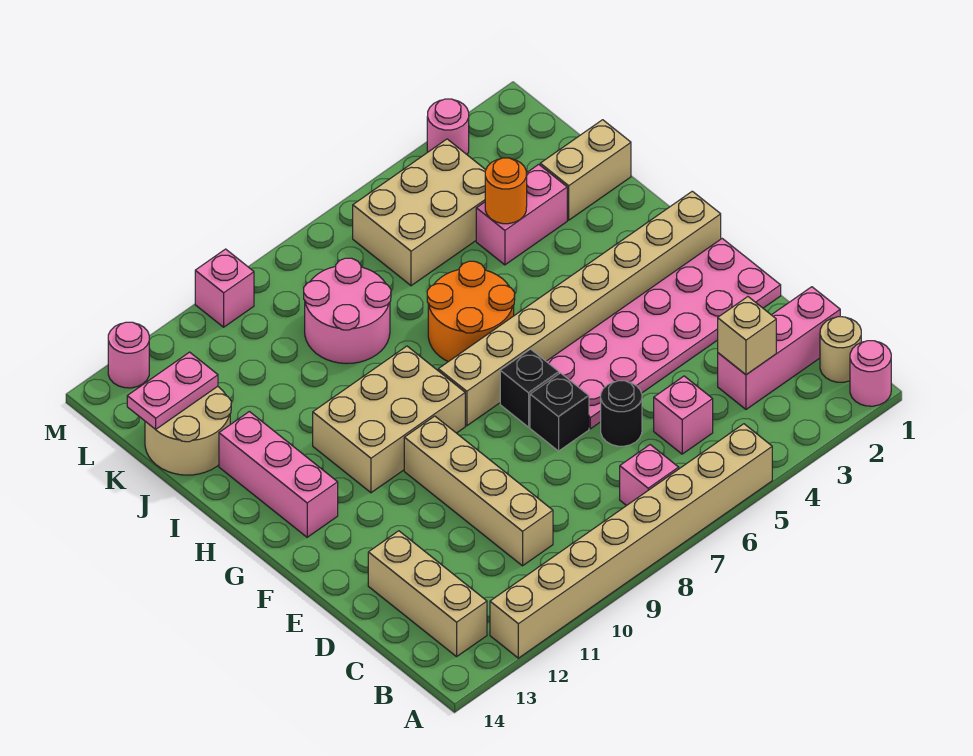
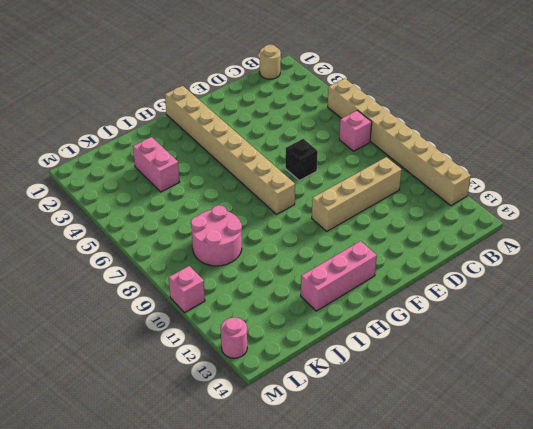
none -> pink round brick A1 level 1
none -> tan brick B13:D13 level 1
none -> pink brick C1:C3 level 1

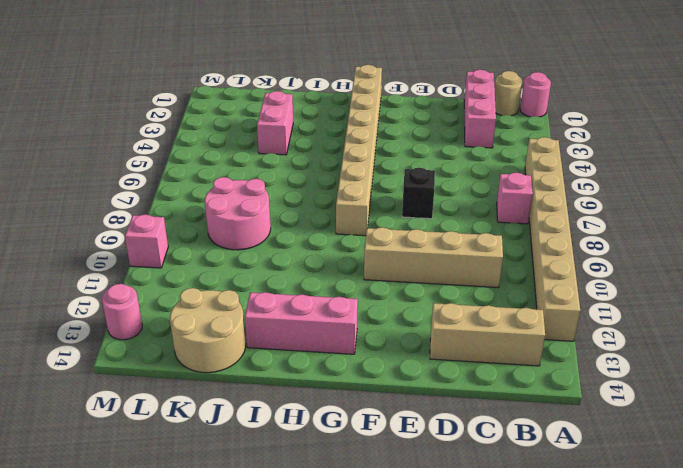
none -> pink brick C5 level 1
none -> black round brick D6 level 1
none -> pink plate E1:F6 level 1

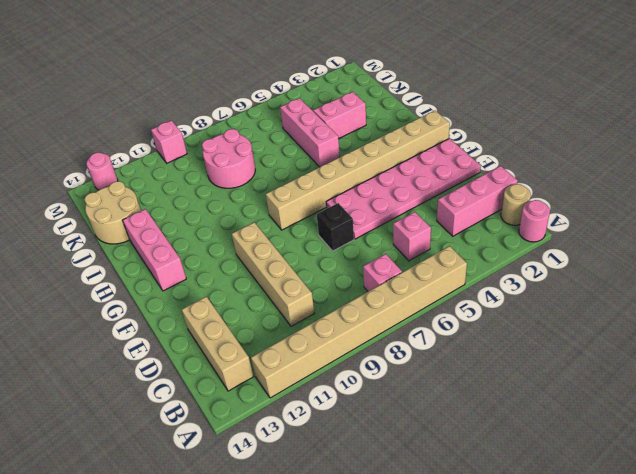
pink brick I5:K5 level 1 -> tan brick K4:L6 level 1
none -> black round brick D6 level 1
none -> black brick F7 level 1
none -> tan brick G9:H11 level 1

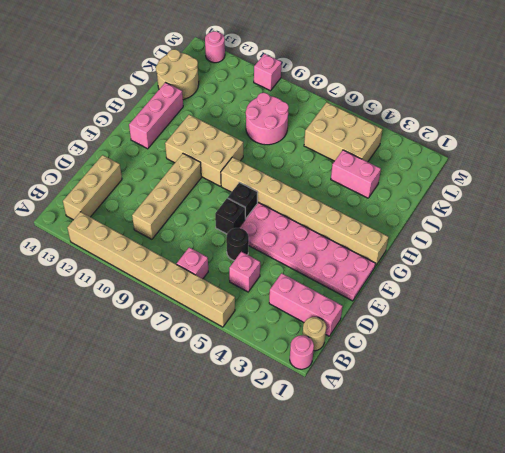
none -> orange round brick H6:I7 level 1
none -> tan brick J1:J2 level 1
none -> pink round brick M3 level 1

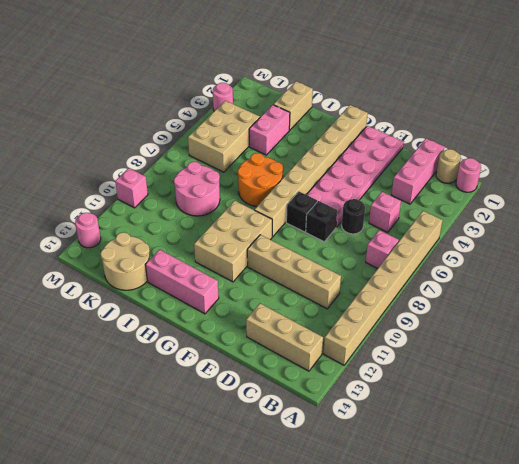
none -> tan brick C3 level 2
none -> orange round brick J4 level 2
none -> pink plate K13:K14 level 2

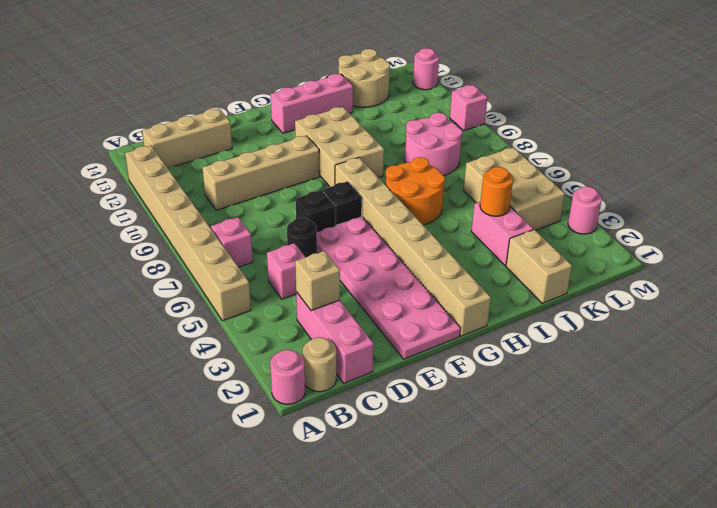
none -> pink plate K13:K14 level 2

